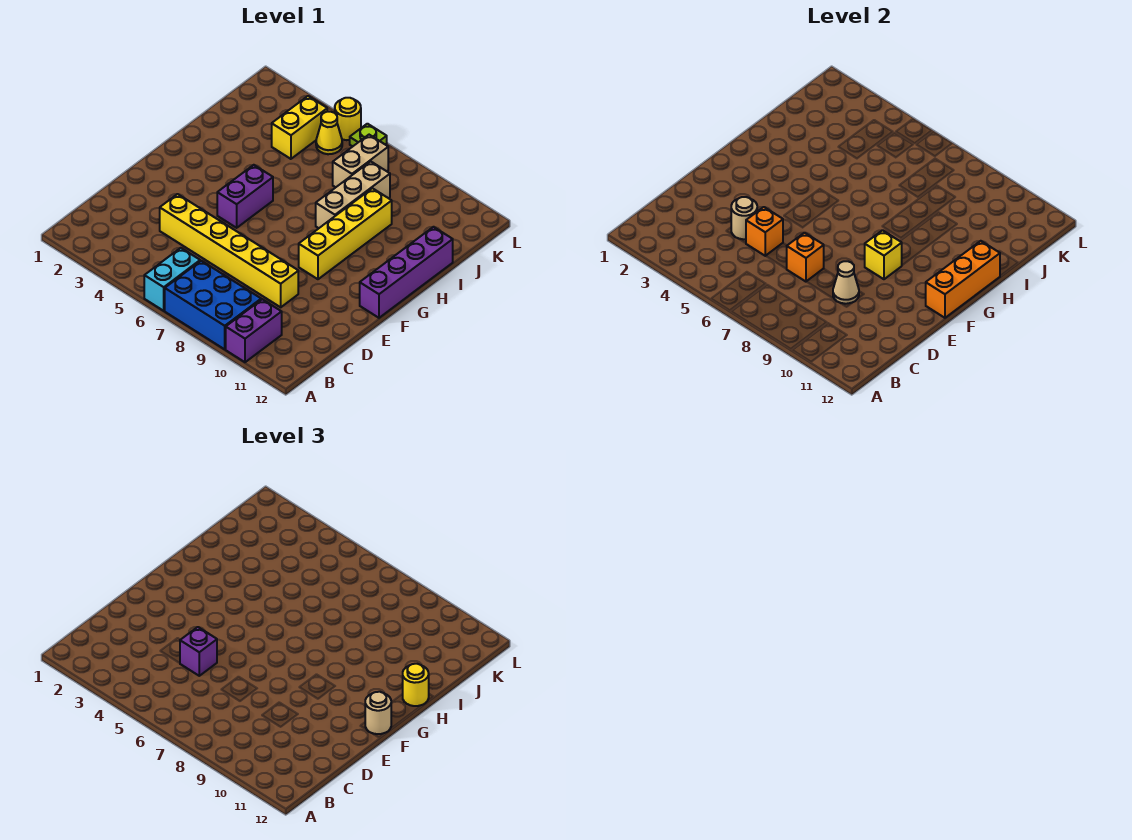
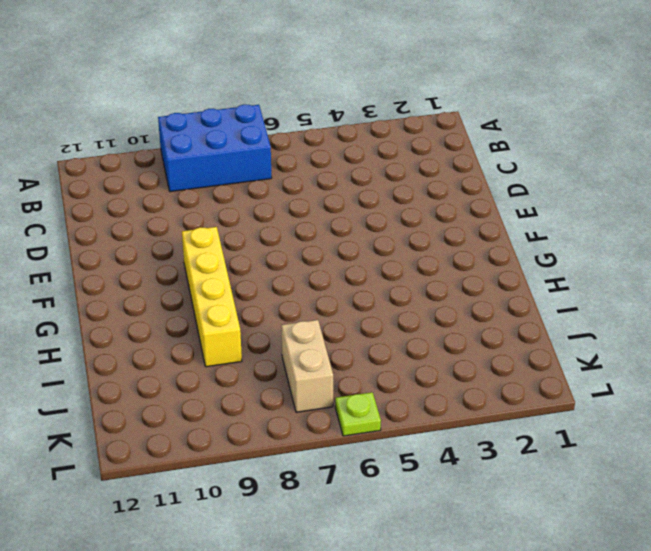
none -> cyan brick A6:B6 level 1
none -> purple brick A10:B10 level 1
none -> yellow brick D4:D9 level 1

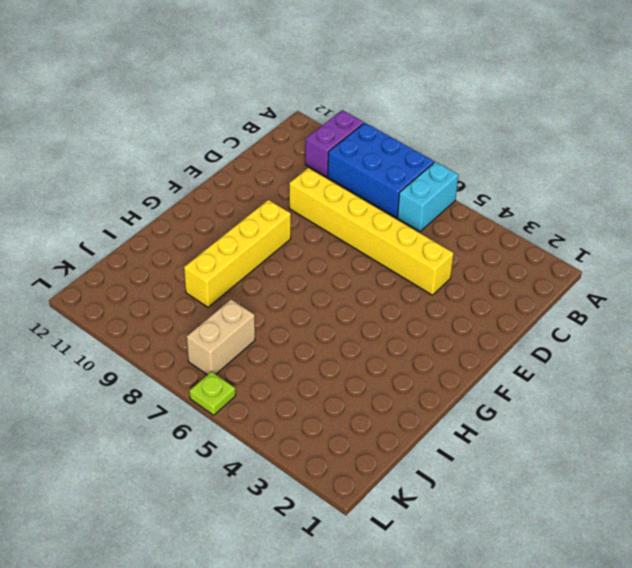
none -> purple brick F5:G5 level 1
none -> purple brick F12:I12 level 1
none -> tan brick H8:J8 level 1

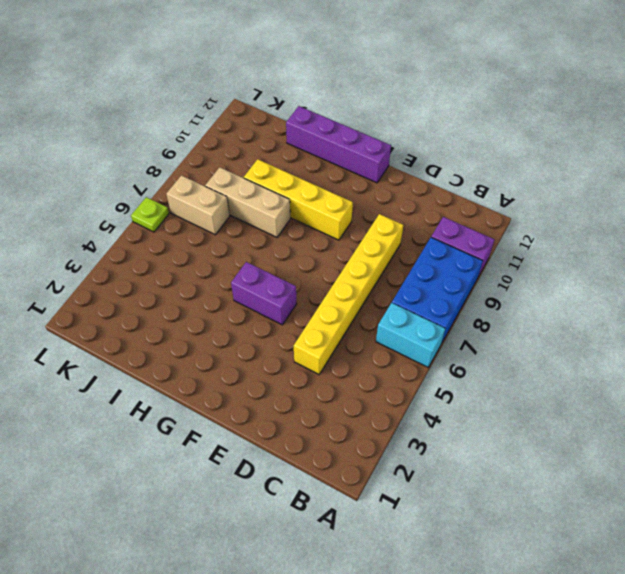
none -> yellow brick J4:K4 level 1
none -> yellow cone K5 level 1
none -> yellow round brick L5 level 1

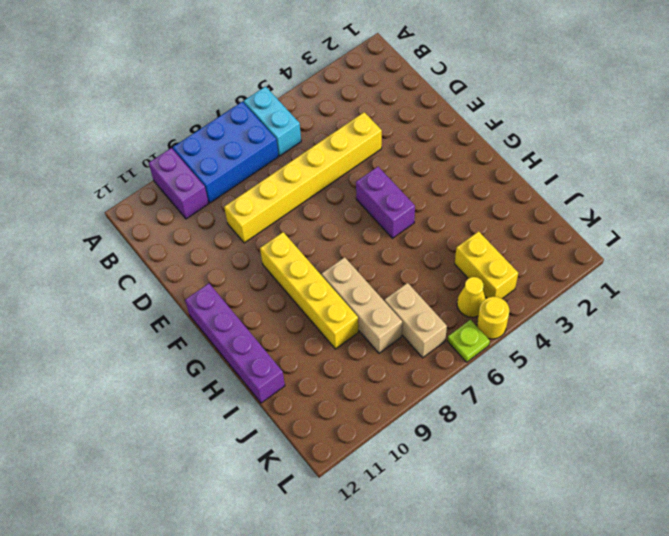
none -> tan round brick D4 level 2
none -> orange brick D5 level 2
none -> orange brick D7 level 2

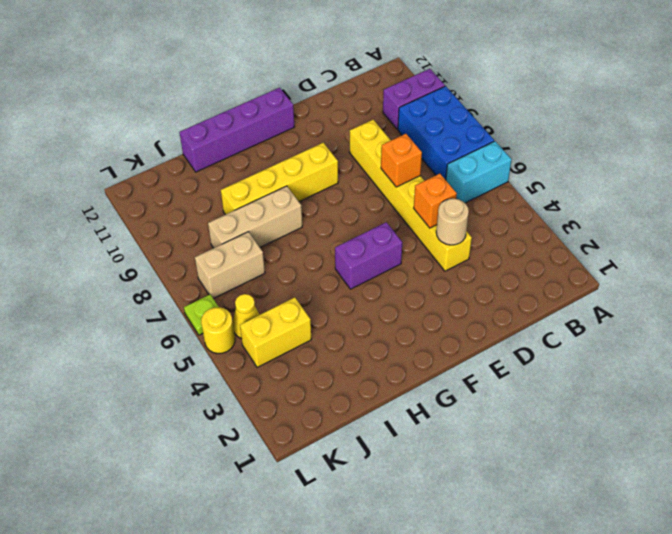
none -> tan cone D9 level 2
none -> yellow brick F9 level 2
none -> orange brick F12:H12 level 2

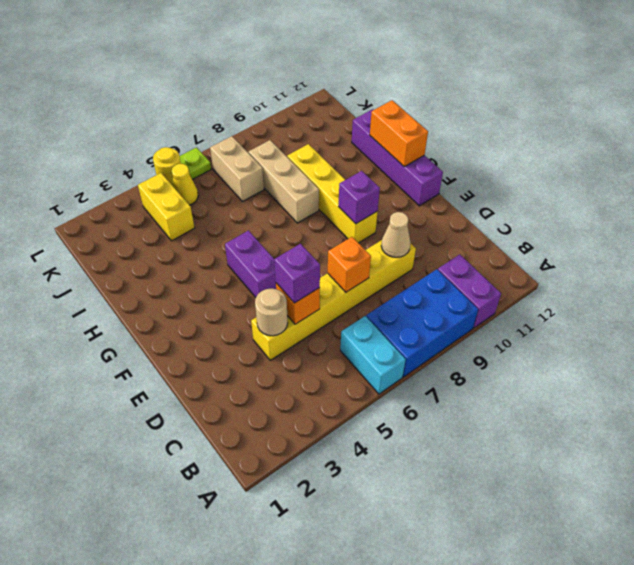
purple brick F9 level 2 -> yellow brick F9 level 2
orange brick G12:H12 level 2 -> orange brick F12:H12 level 2
none -> tan round brick F12 level 3
none -> yellow round brick H12 level 3

